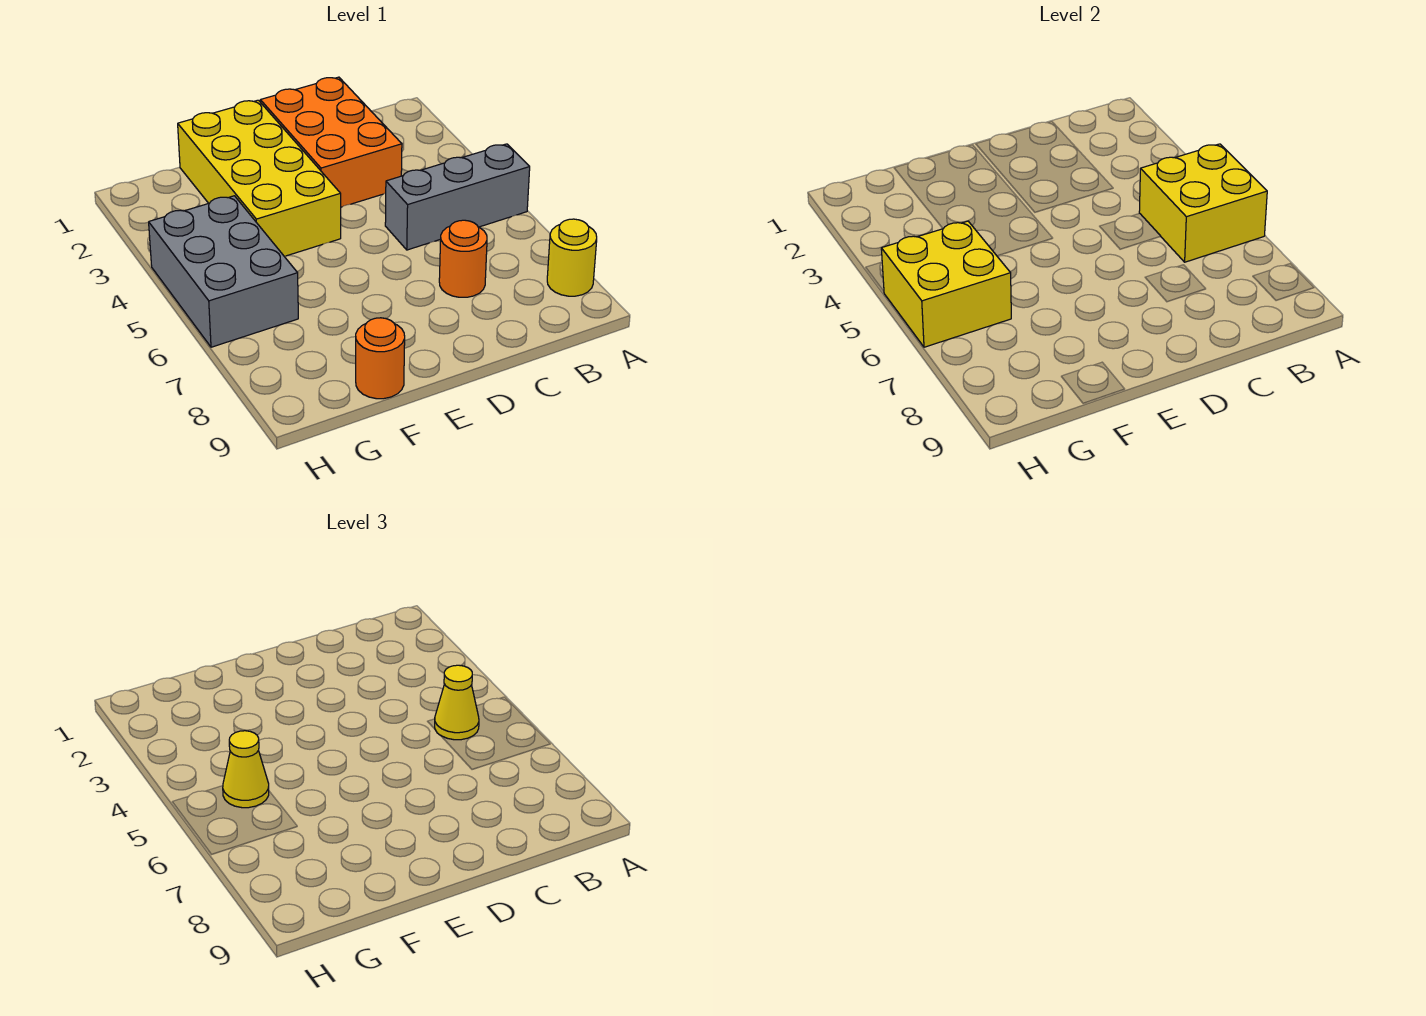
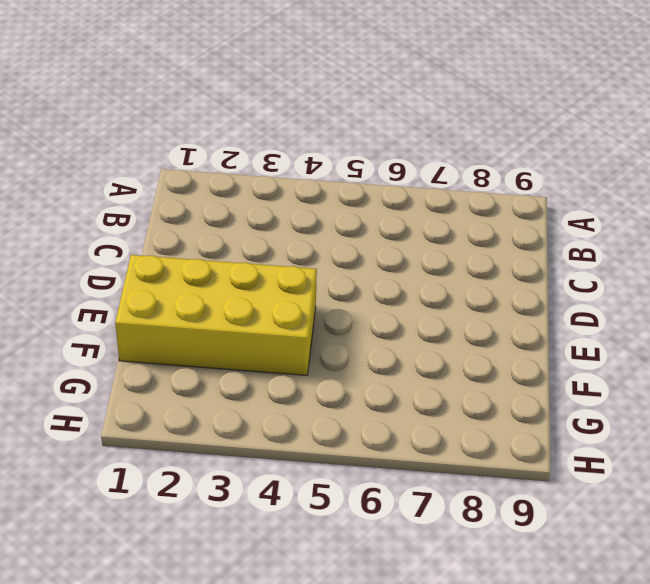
none -> grey brick A5:C5 level 1
none -> yellow round brick A8 level 1

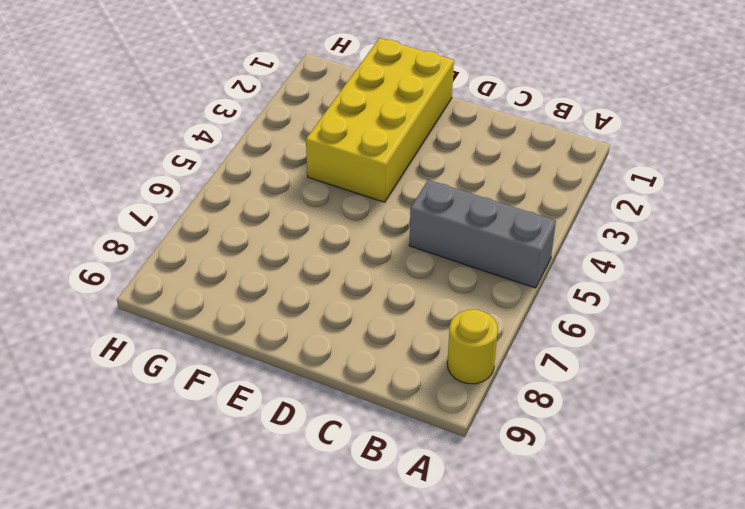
none -> orange brick C1:D3 level 1
none -> orange round brick C7 level 1

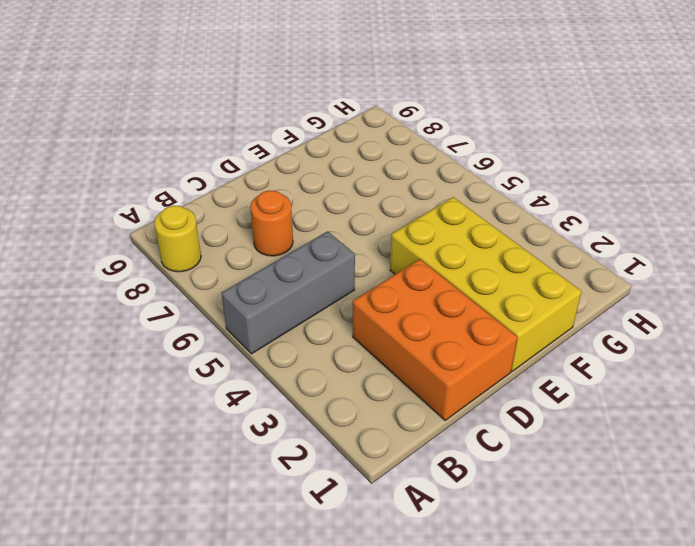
none -> orange round brick F9 level 1
none -> grey brick G4:H6 level 1

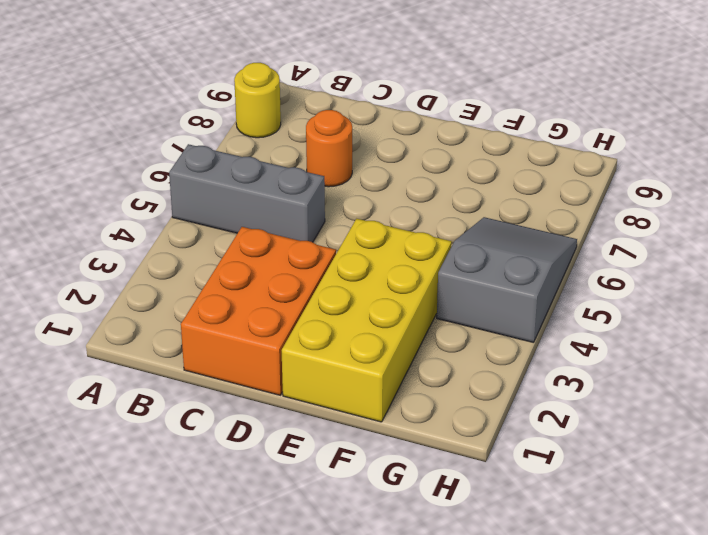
grey slope G4:H6 level 1 top 4 -> grey brick G4:H6 level 1
none -> orange round brick F9 level 1
none -> yellow brick A5:B6 level 2

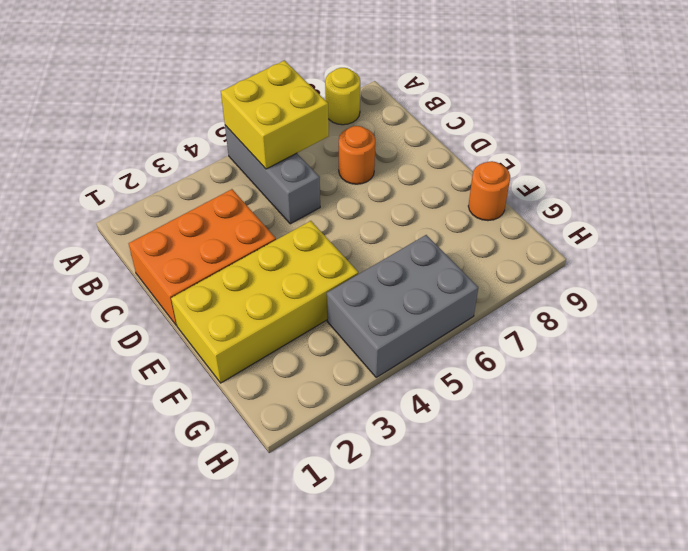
none -> yellow brick G5:H6 level 2
none -> yellow cone B5 level 3

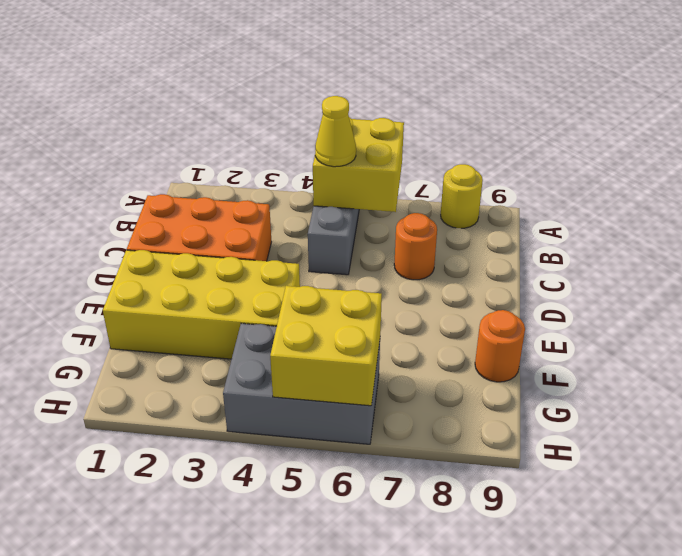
none -> yellow cone G5 level 3

